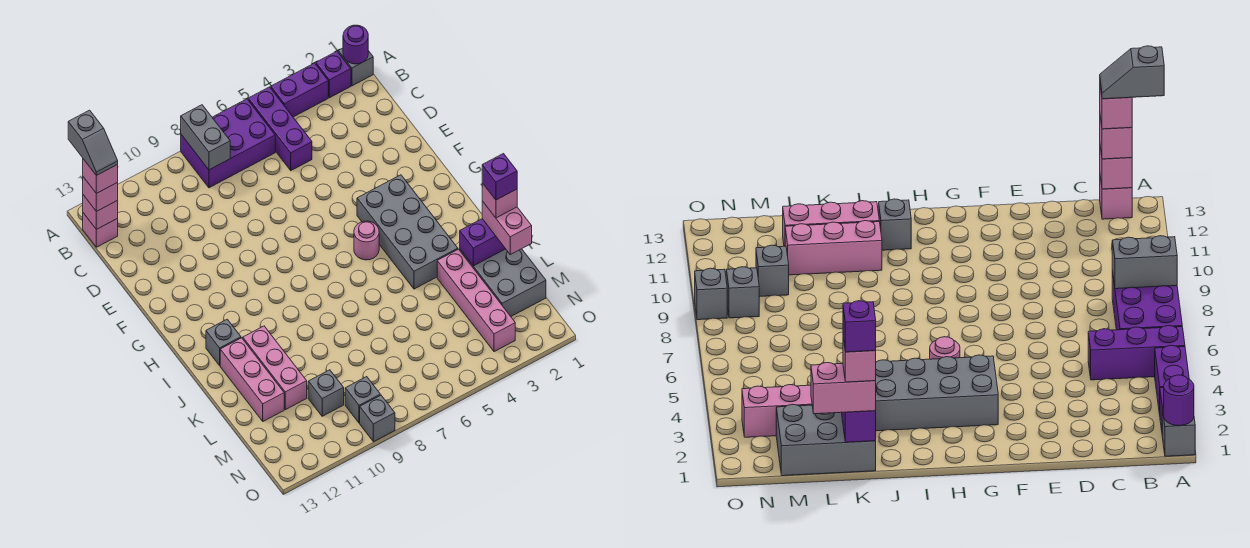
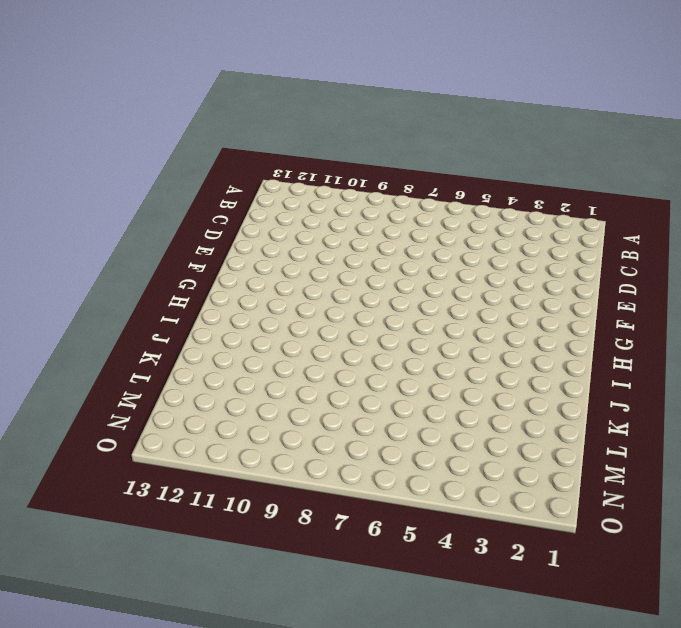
none -> grey brick A1 level 1
none -> purple brick A2 level 1
none -> purple brick A3:A4 level 1

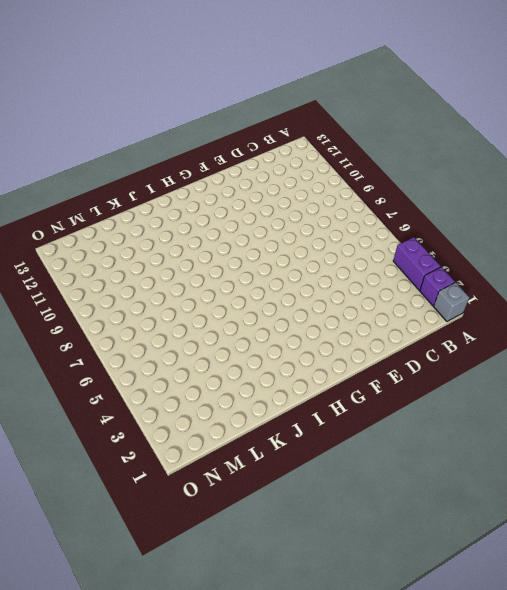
none -> purple brick A5:C5 level 1
none -> purple brick A6:B8 level 1
none -> pink brick B13 level 1

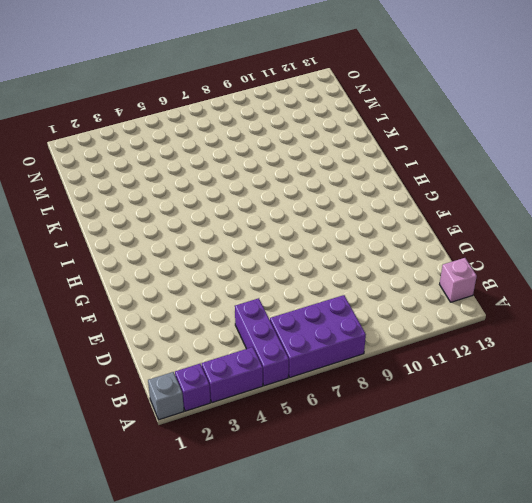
none -> grey brick G3:J4 level 1
none -> pink round brick H5 level 1
none -> grey brick I12 level 1

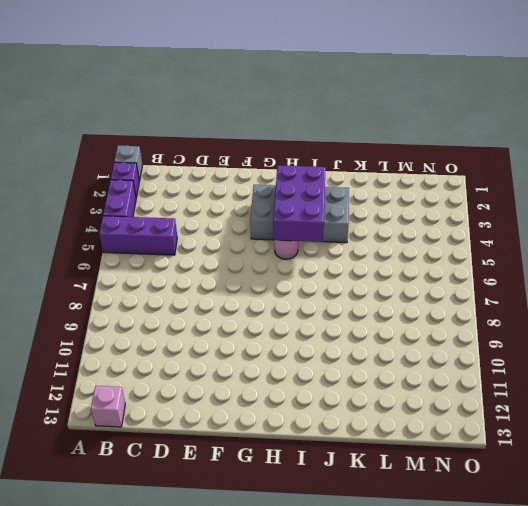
purple brick H3:I5 level 2 -> purple brick A6:B8 level 1
none -> grey brick I12 level 1
none -> pink brick J11:L11 level 1
none -> pink brick J12:L12 level 1

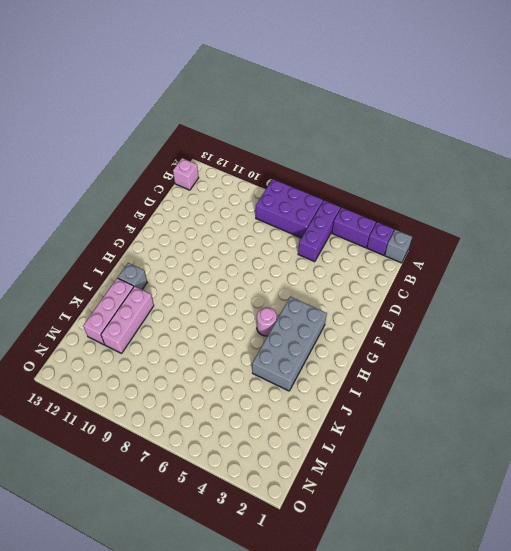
none -> grey brick K1:M2 level 1
none -> pink brick K3:N3 level 1
none -> grey brick M10 level 1

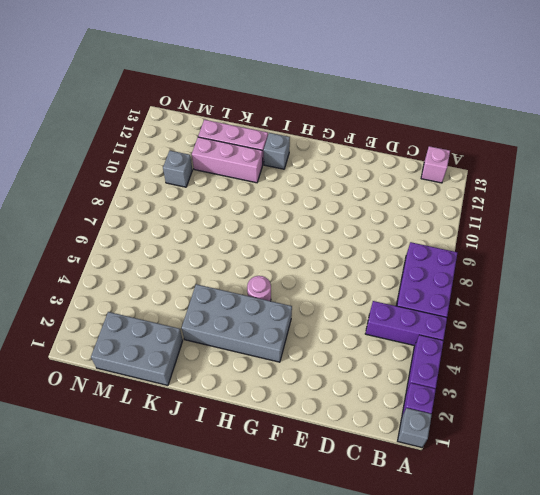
none -> pink brick K3:N3 level 1
none -> grey brick N9 level 1
none -> grey brick O9 level 1

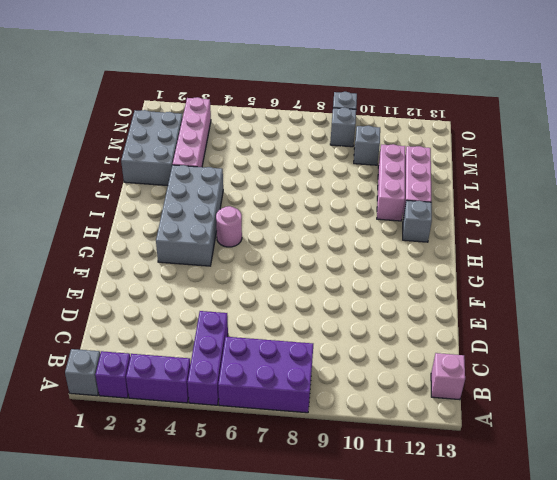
none -> purple round brick A1 level 2
none -> grey brick A8:B8 level 2
none -> pink brick B13 level 2

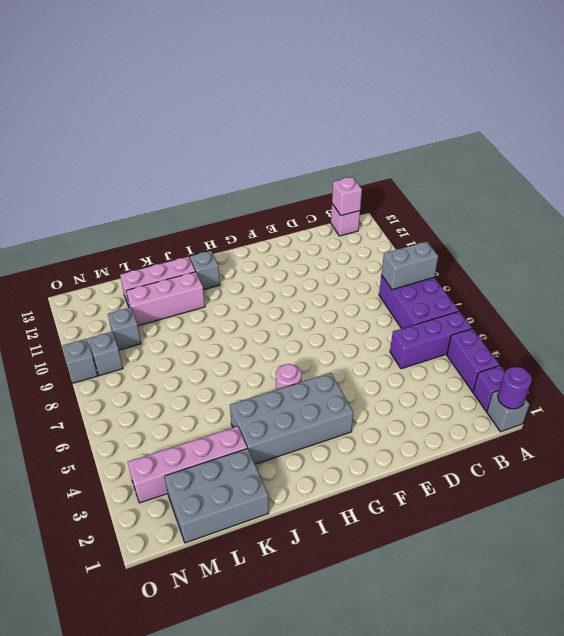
none -> purple brick K1:K2 level 2
none -> pink brick B13 level 3
none -> pink brick K1:L1 level 3

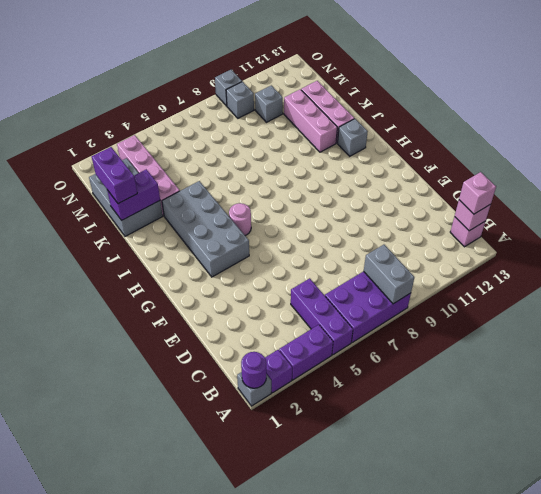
purple brick K1:L1 level 3 -> pink brick K1:L1 level 3
none -> pink brick B13 level 4
none -> pink brick K1 level 4
none -> grey slope A13:B13 level 5 top A

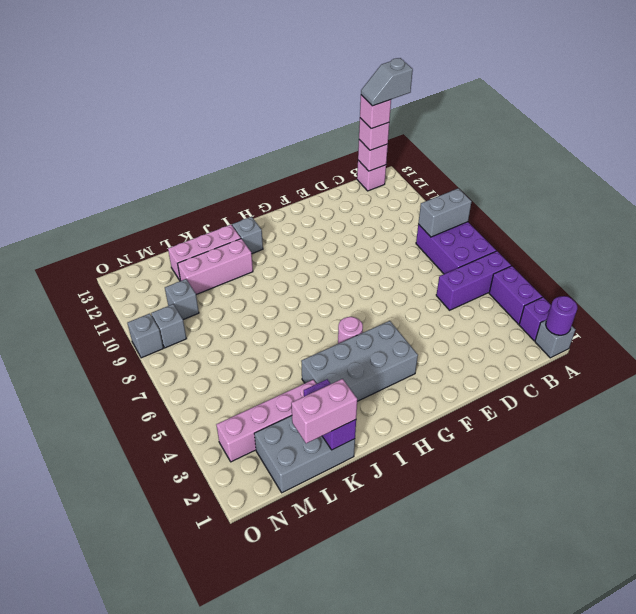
none -> pink brick K1 level 4
none -> purple brick K1 level 5

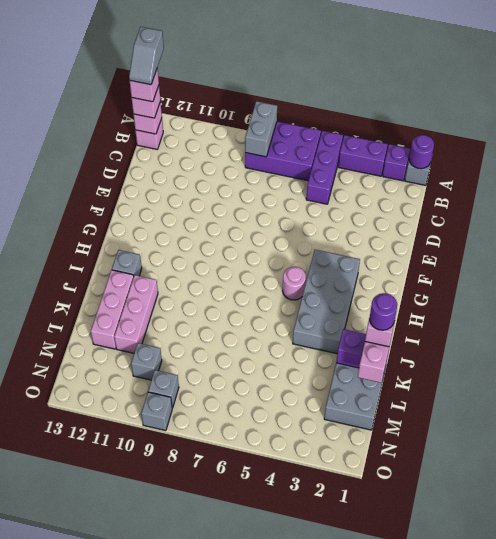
purple round brick K1 level 5 -> purple brick K1 level 5
none -> pink brick K3:N3 level 1

